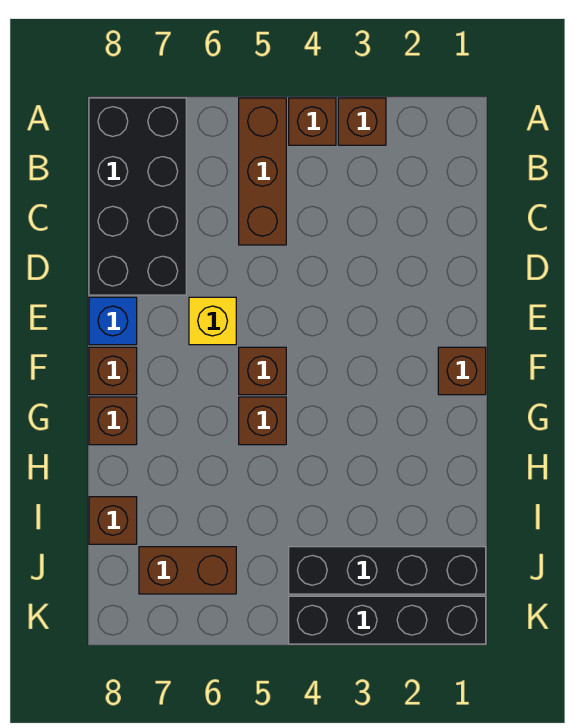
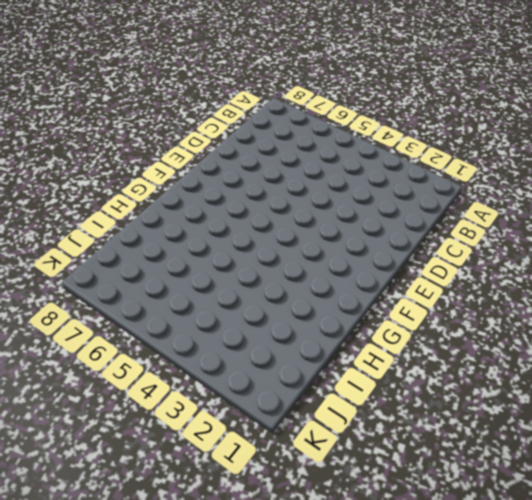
none -> brown brick A3 level 1
none -> brown brick A4 level 1
none -> brown brick A5:C5 level 1

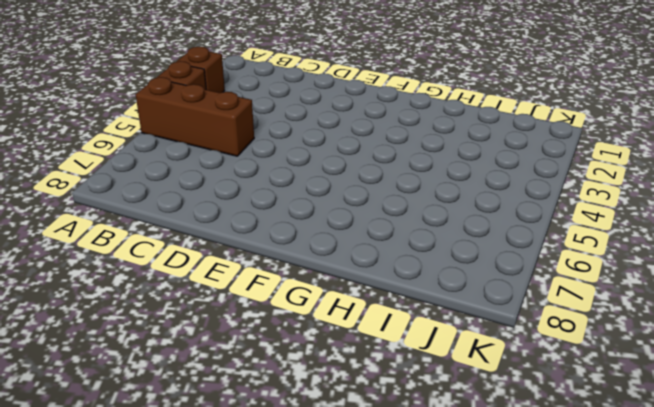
none -> black brick A7:D8 level 1
none -> yellow brick E6 level 1
none -> blue brick E8 level 1

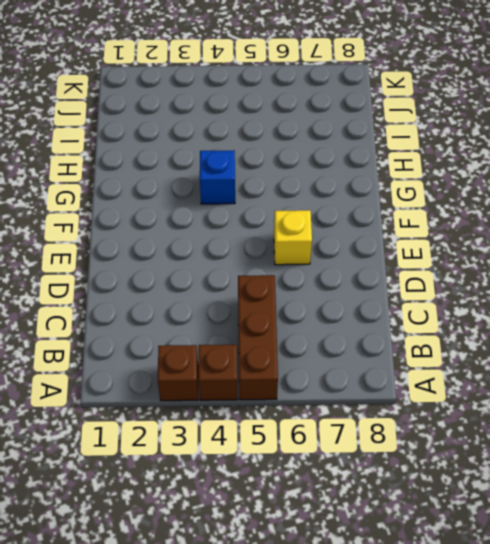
blue brick G4 level 1 -> blue brick E8 level 1
none -> black brick A7:D8 level 1
none -> brown brick F1 level 1
none -> brown brick F5 level 1

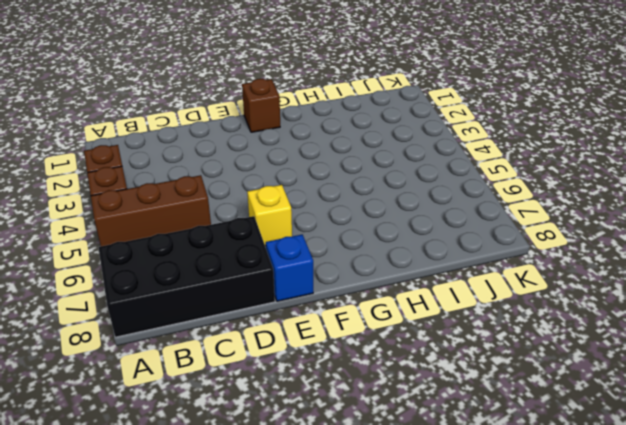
none -> brown brick F5 level 1
none -> brown brick F8 level 1
none -> brown brick G5 level 1

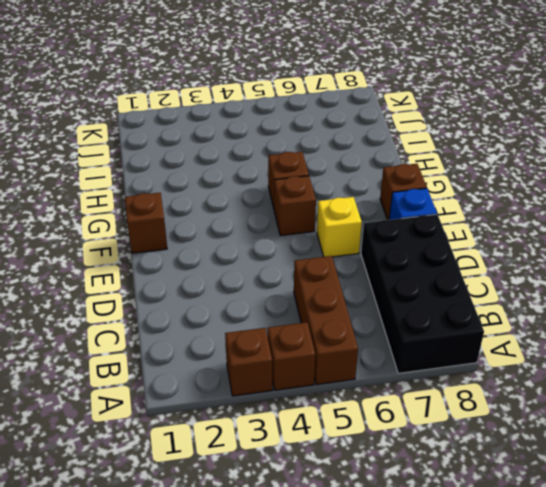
none -> brown brick G8 level 1
none -> brown brick I8 level 1
none -> black brick J1:J4 level 1

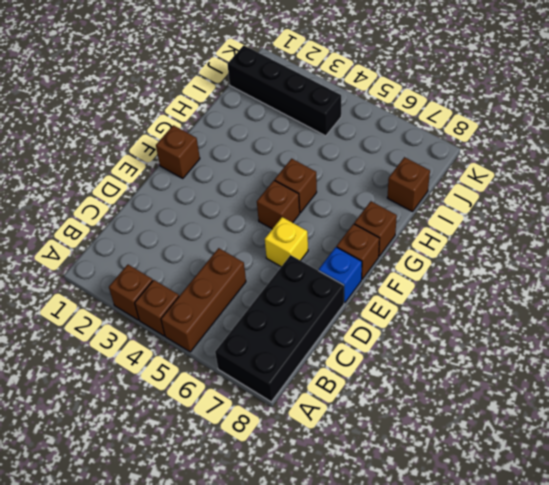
none -> brown brick J6:J7 level 1
none -> black brick K1:K4 level 1

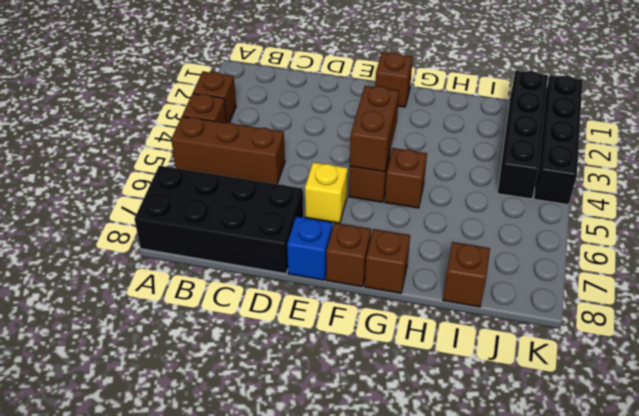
brown brick F4:F5 level 2 -> brown brick J6:J7 level 1

